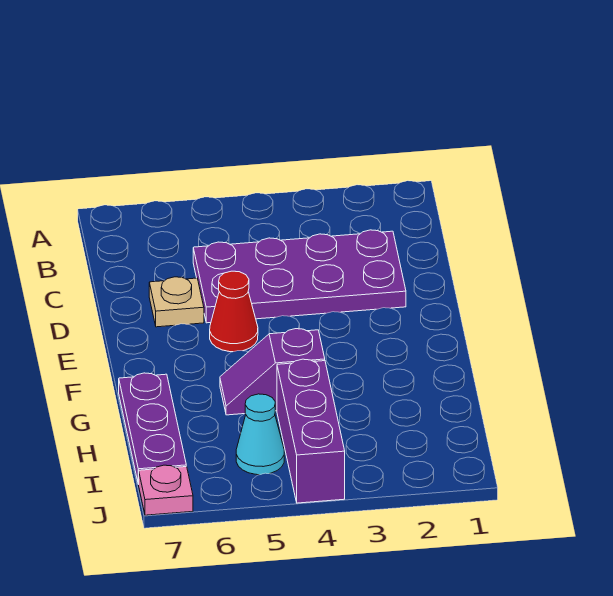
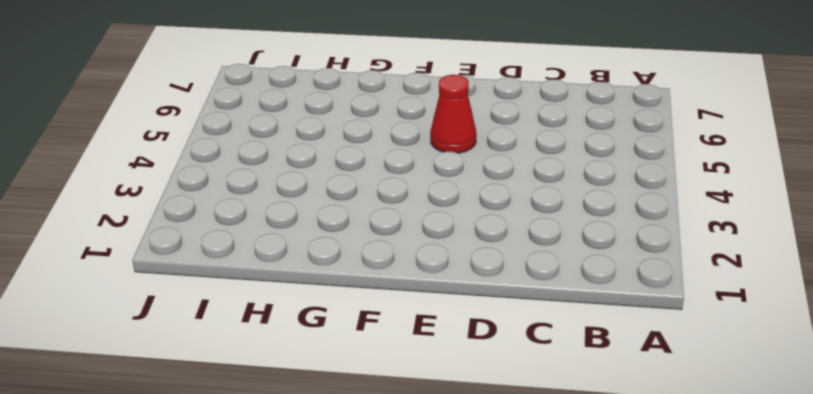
none -> purple plate C2:D5 level 1
none -> tan plate D6 level 1

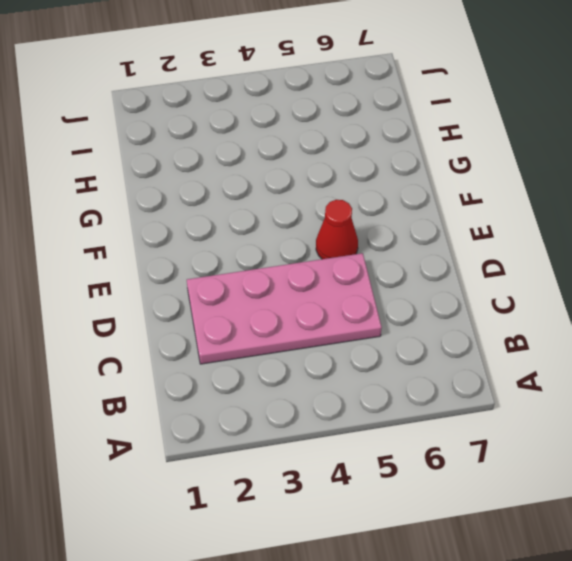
pink plate C2:D5 level 1 -> purple plate C2:D5 level 1
none -> tan plate D6 level 1
none -> purple slope G4:G5 level 1 top 4

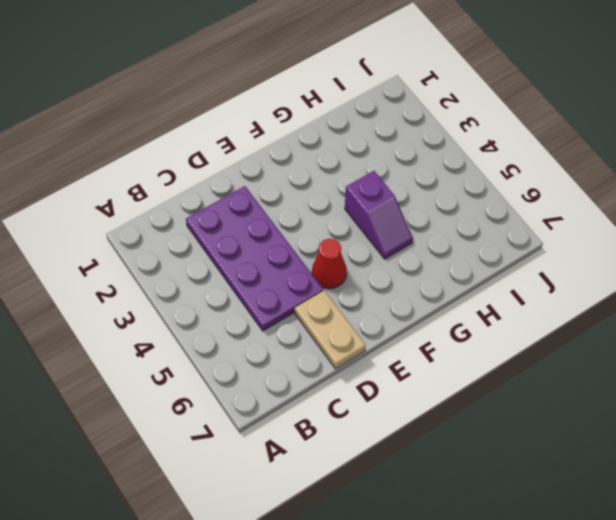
tan plate D6:D7 level 1 -> tan plate D6 level 1
none -> purple plate G7:I7 level 1
none -> purple brick H4:J4 level 1

